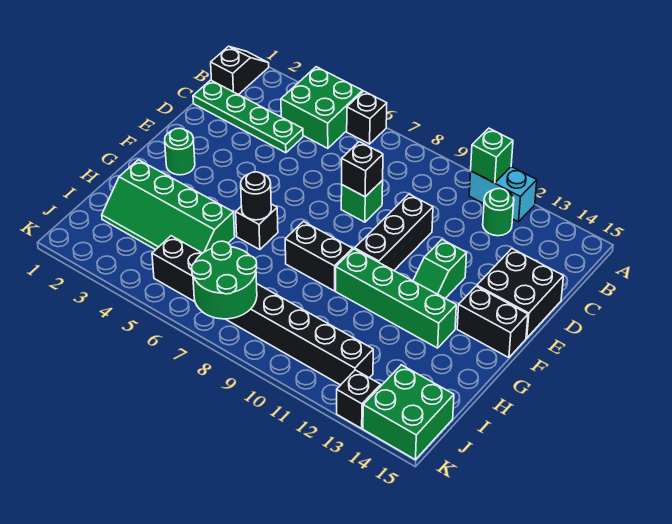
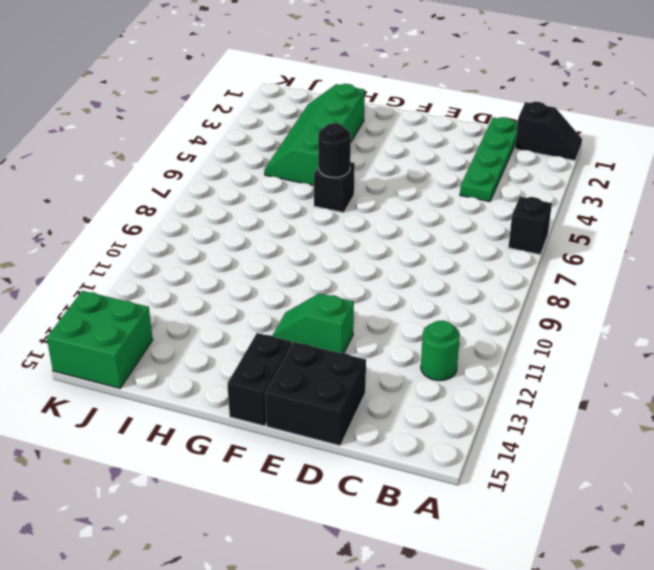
none -> green brick A4:B5 level 1
none -> cyan brick A11:A12 level 1
none -> green brick D8 level 1

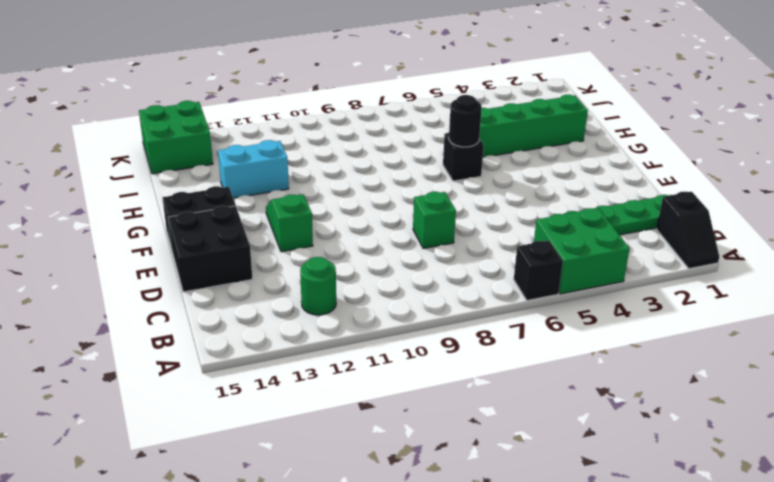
cyan brick H12:H13 level 1 -> cyan brick A11:A12 level 1
none -> black brick D10:F10 level 1
none -> green round brick F2 level 1
none -> black brick G8:G9 level 1

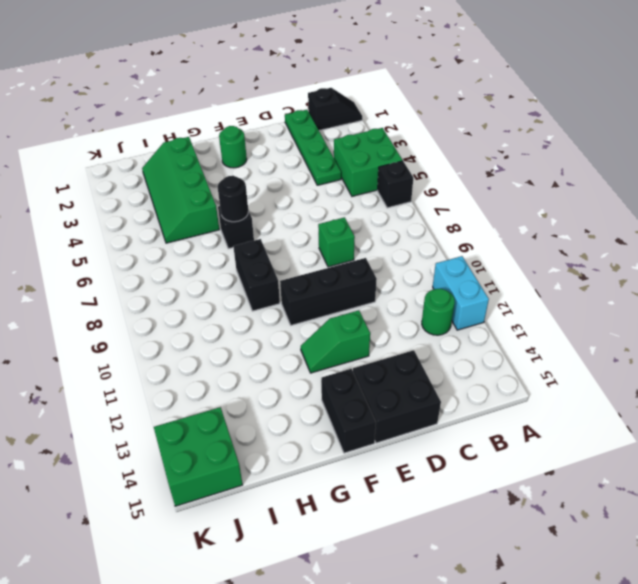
none -> green brick G10:G13 level 1
none -> black brick J5:J12 level 1
none -> black brick K13 level 1

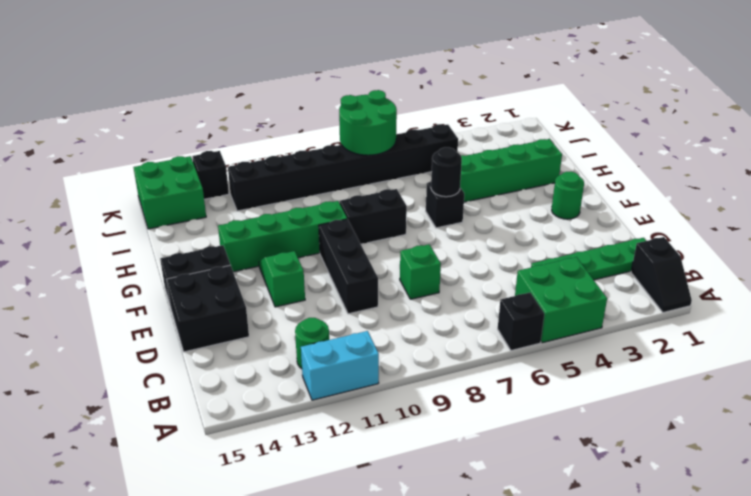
none -> green brick A11 level 2
none -> black brick D8 level 2

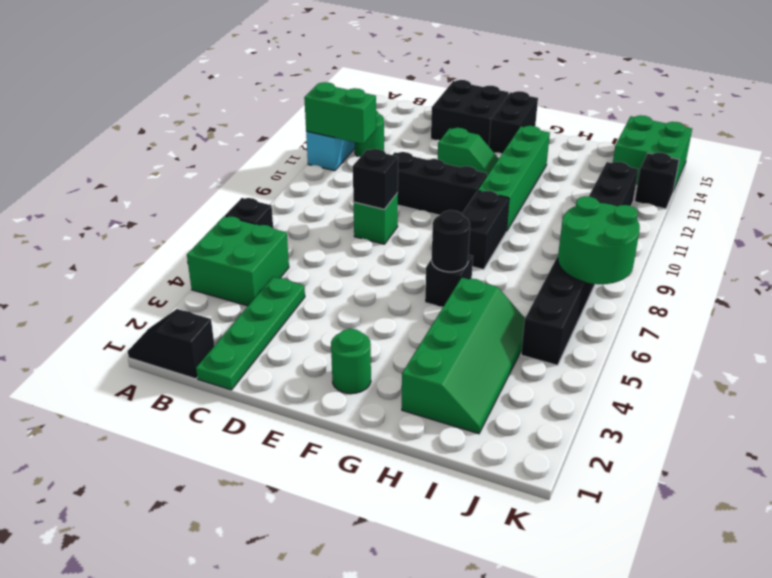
green brick A11:B11 level 2 -> green brick A11 level 2

